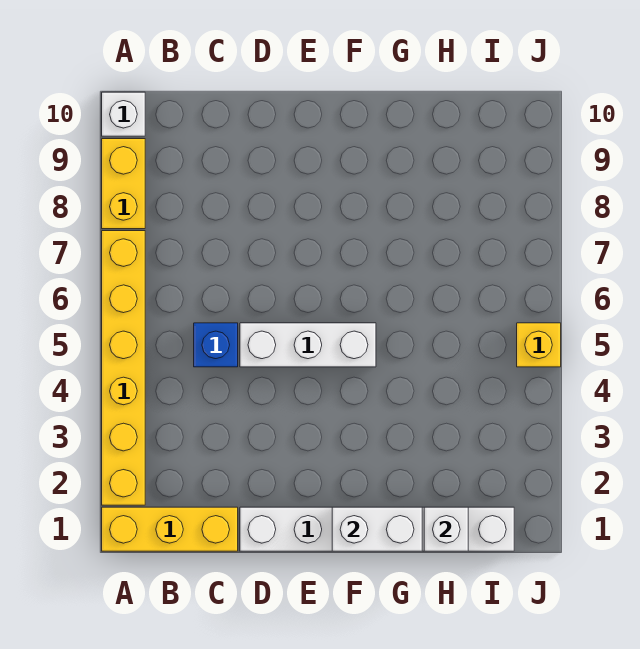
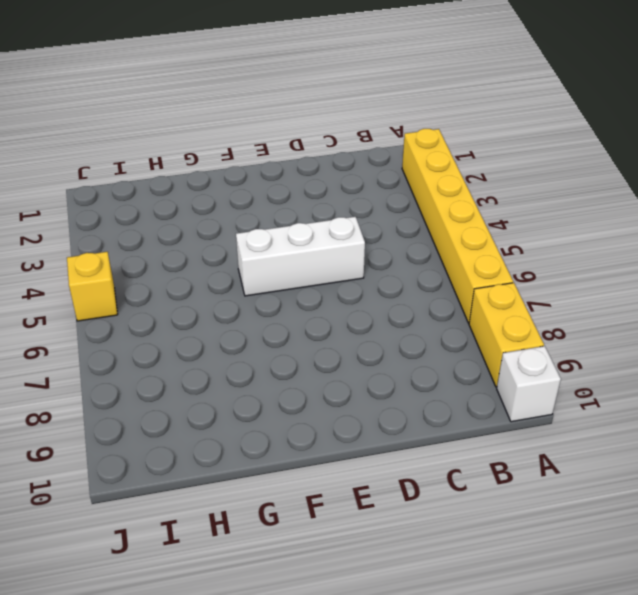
none -> yellow brick A1:C1 level 1
none -> blue brick C5 level 1

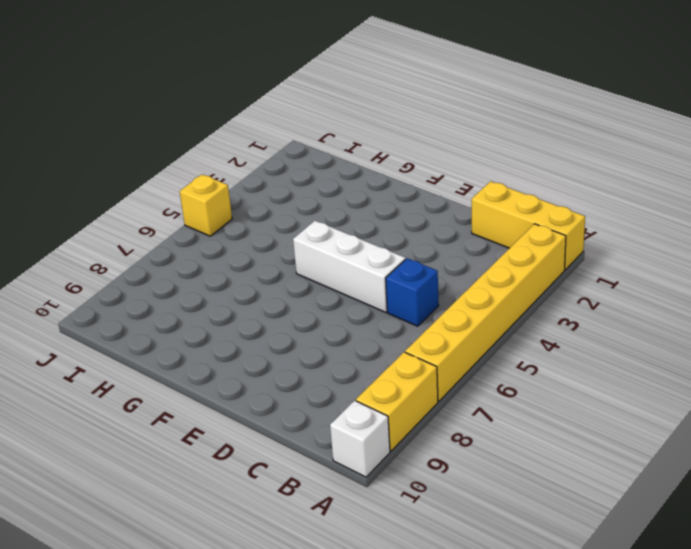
none -> white brick D1:I1 level 1
none -> white brick F1:G1 level 2

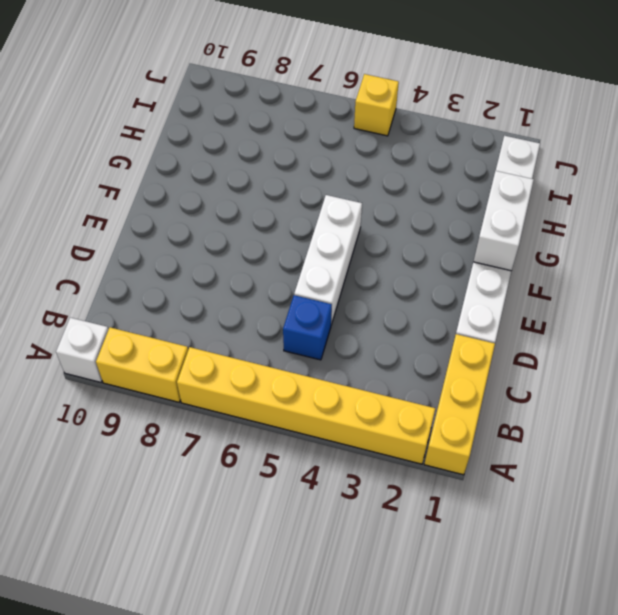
none -> white brick H1 level 2

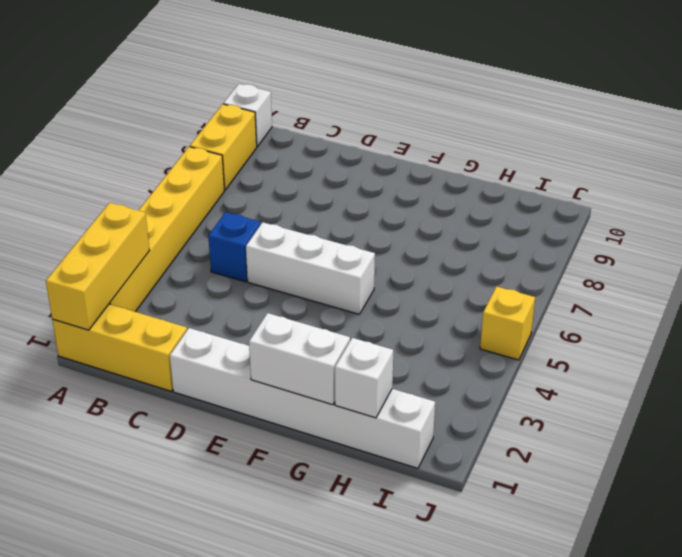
yellow brick A1:A3 level 2 -> none

